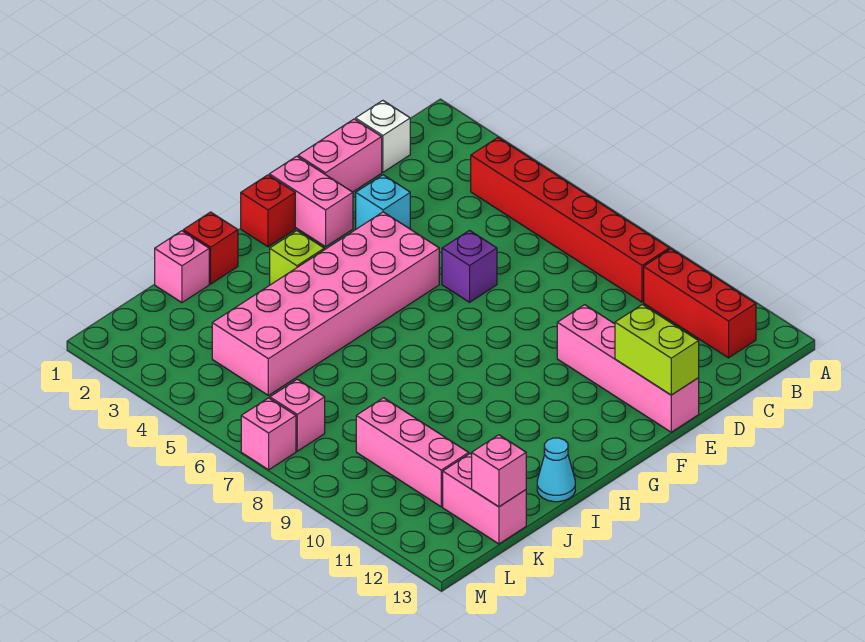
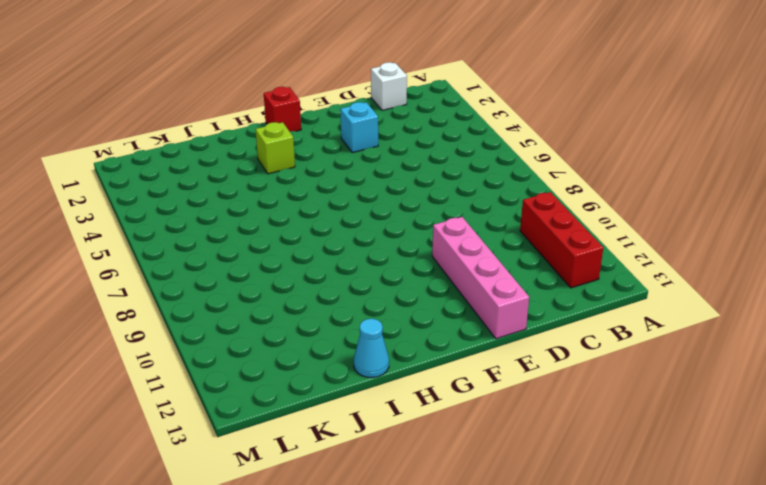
none -> red brick B4:B9 level 1
none -> pink brick D1:E1 level 1
none -> purple brick E6 level 1

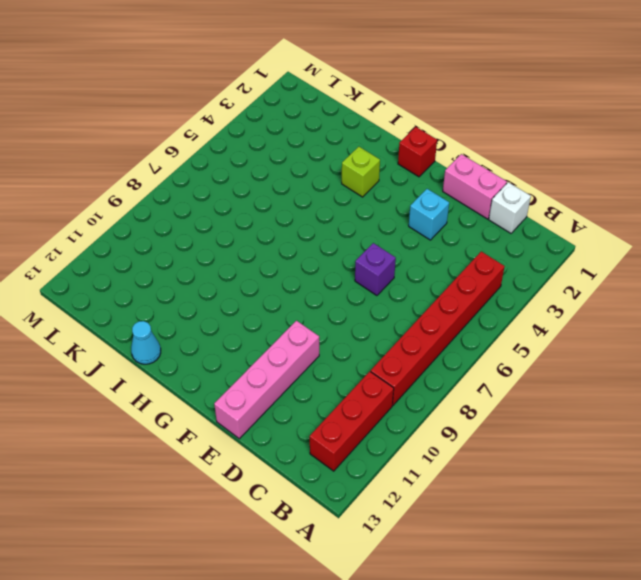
none -> pink brick F1:F2 level 1
none -> pink brick F4:K5 level 1
none -> red brick I1 level 1

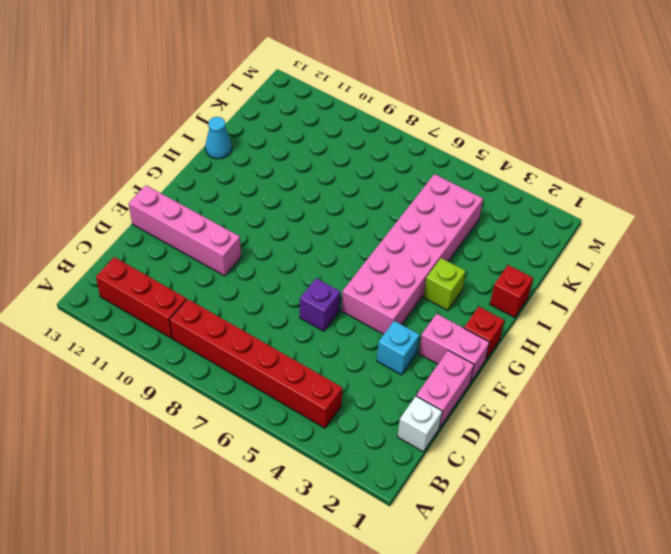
none -> pink brick J1 level 1
none -> pink brick K9:K11 level 1
none -> pink brick K12:K13 level 1

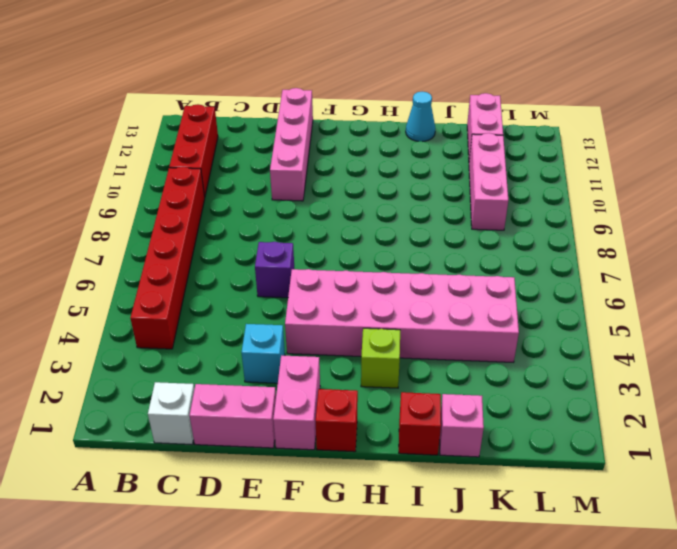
none -> pink brick L7 level 1
none -> pink brick M7 level 1
none -> lime brick E12:E13 level 2

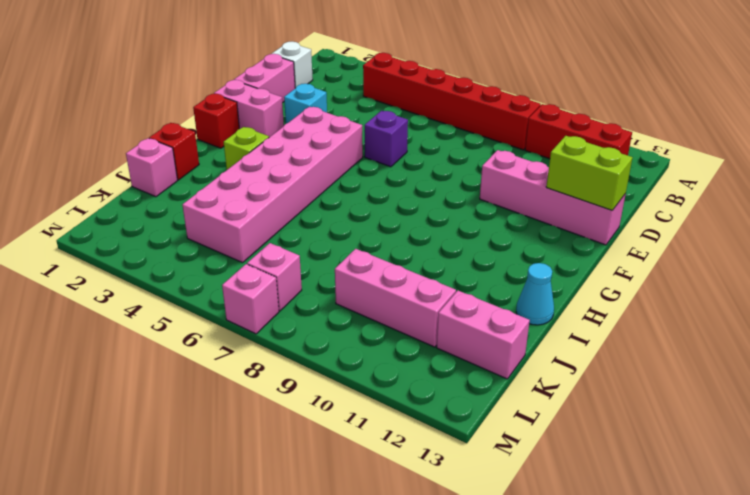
none -> pink brick K13 level 2

